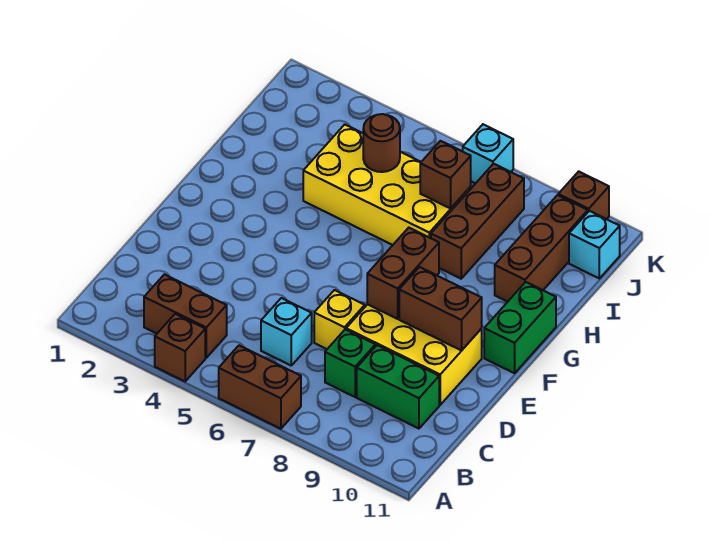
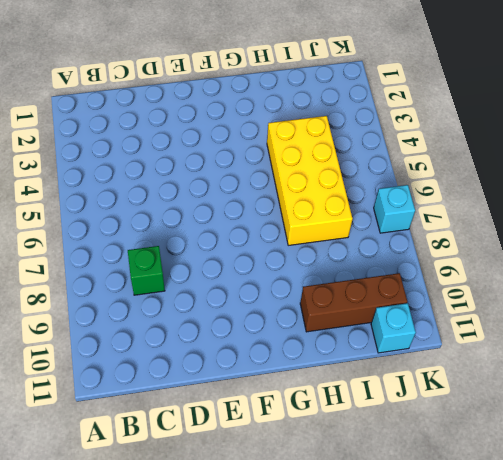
none -> brown brick A4 level 1
none -> brown brick A6:A7 level 1
none -> brown brick B3:B4 level 1

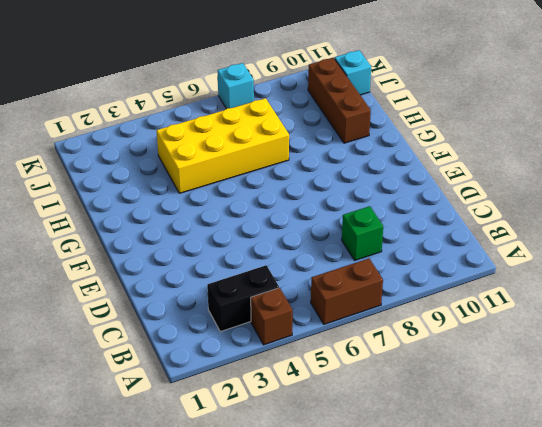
black brick B3:B4 level 1 -> brown brick B3:B4 level 1
none -> cyan brick C6 level 1
none -> green brick C9:C10 level 1
none -> yellow brick D7 level 1

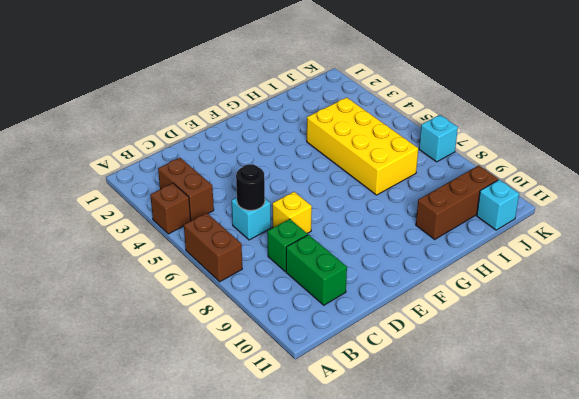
black round brick C6 level 2 -> none
none -> yellow brick D8:E10 level 1
none -> green brick F11:G11 level 1
none -> brown brick H8:J8 level 1

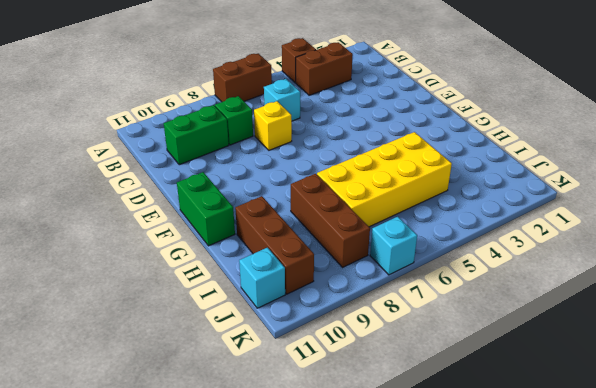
none -> yellow brick D8:E10 level 1
none -> brown brick K10 level 1
none -> brown brick E8:F8 level 2

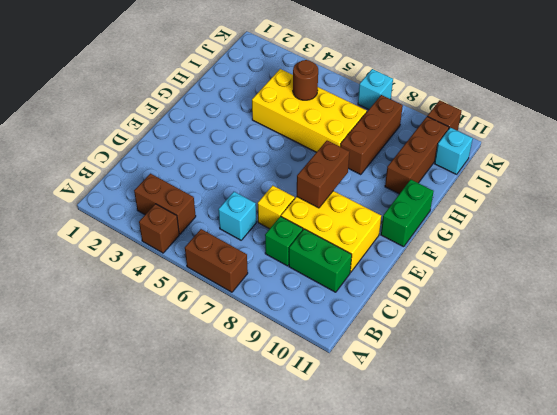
none -> brown brick E9:E10 level 2
none -> brown brick I7 level 2

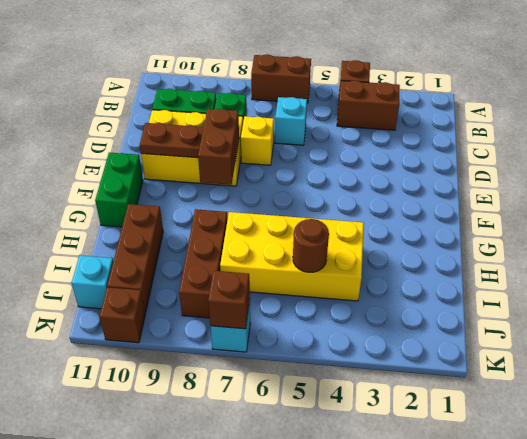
brown plate E9:E10 level 2 -> brown brick E9:E10 level 2
brown brick K7 level 2 -> brown brick I7 level 2

